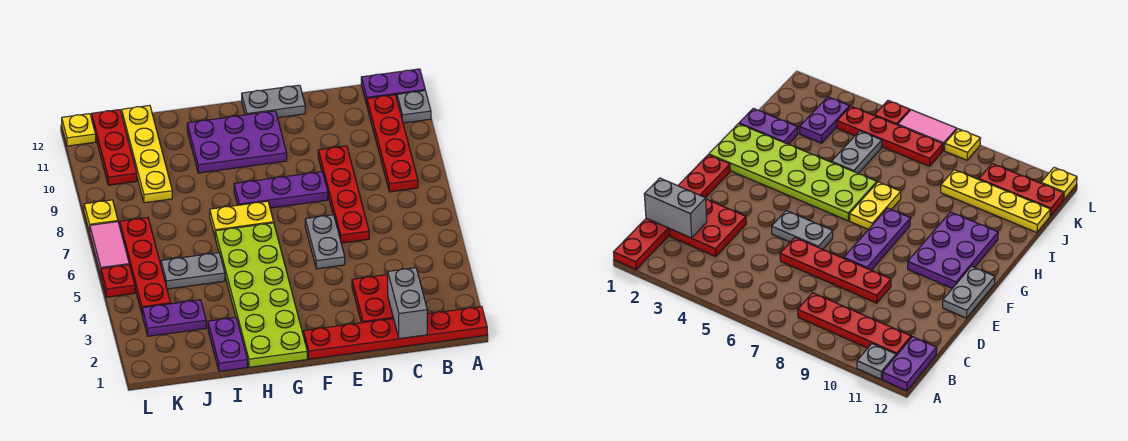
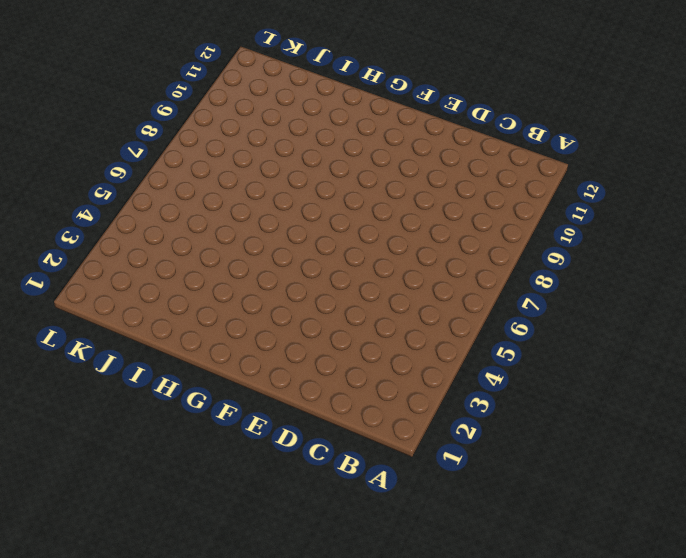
none -> red plate A1:F1 level 1
none -> grey plate A11 level 1
none -> purple plate A12:B12 level 1

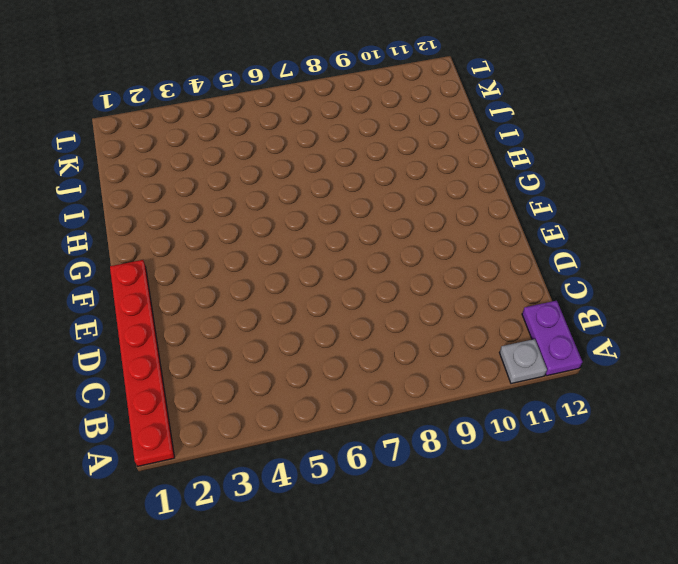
none -> red plate B8:B11 level 1
none -> red plate C2:D3 level 1
none -> red plate D6:D9 level 1

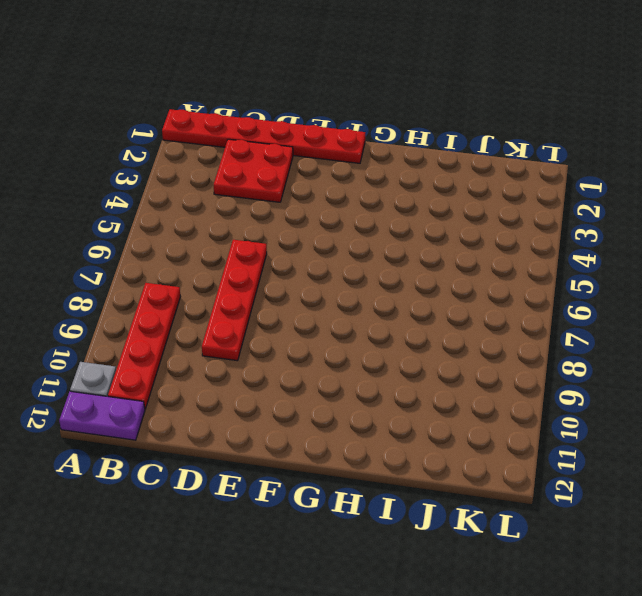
none -> grey plate E5:E6 level 1
none -> purple plate E8:G8 level 1
none -> grey plate E12:F12 level 1

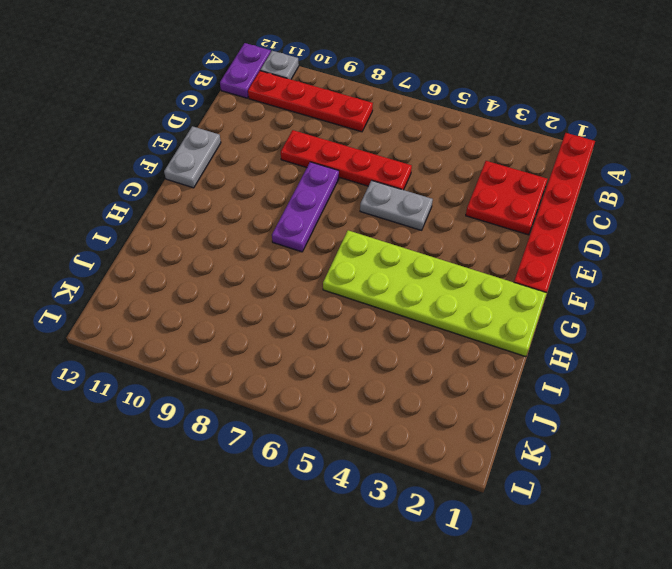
none -> purple plate F10:H11 level 1
none -> yellow plate G7:H7 level 1
none -> purple plate I1:I2 level 1

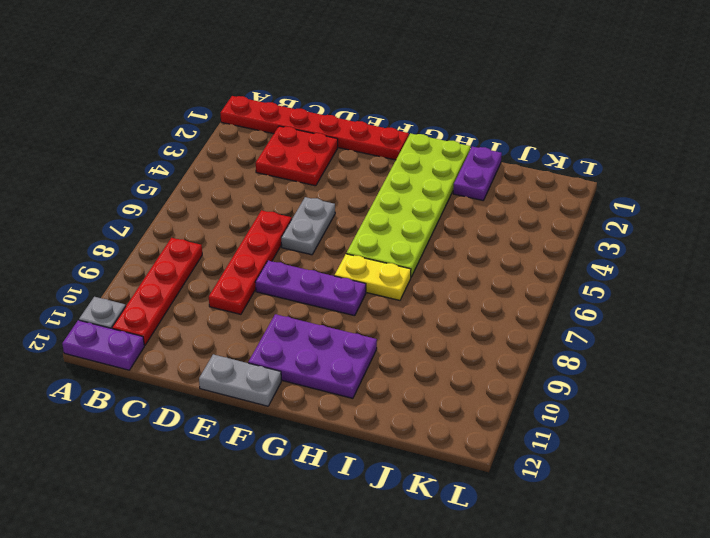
none -> grey plate I5:J5 level 1
none -> purple plate J3:K3 level 1
none -> yellow plate J9:J12 level 1

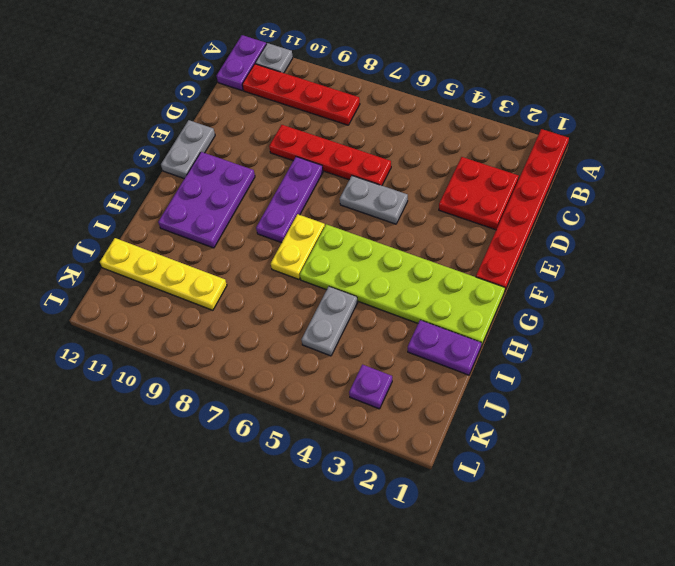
purple plate K3 level 1 -> purple plate J3:K3 level 1
none -> red plate K4:K7 level 1
none -> red plate K10:K12 level 1
none -> red plate L5 level 1

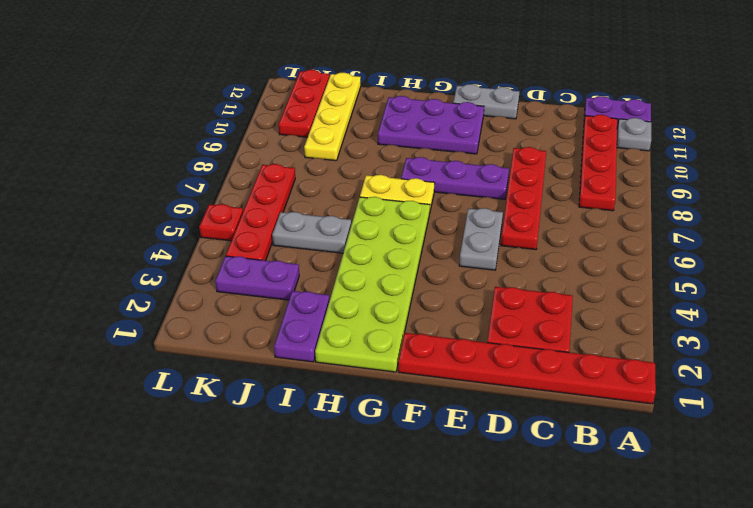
none -> pink tile L6:L7 level 1
none -> yellow plate L8 level 1
none -> yellow plate L12 level 1

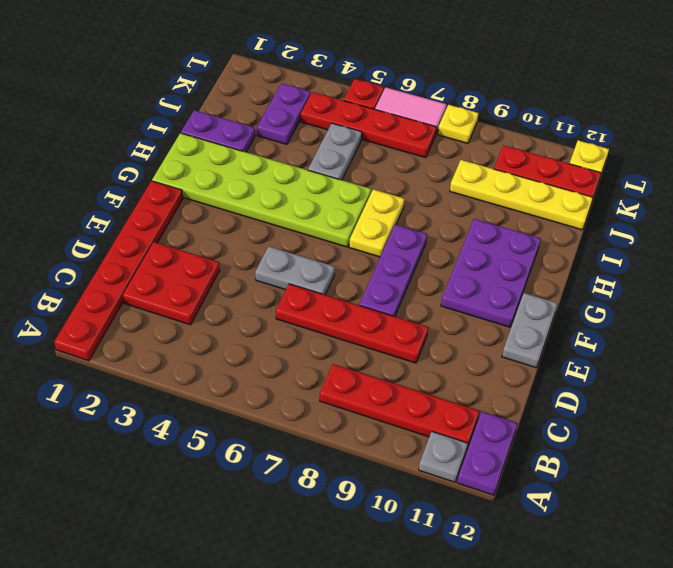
none -> grey brick C1:C2 level 2

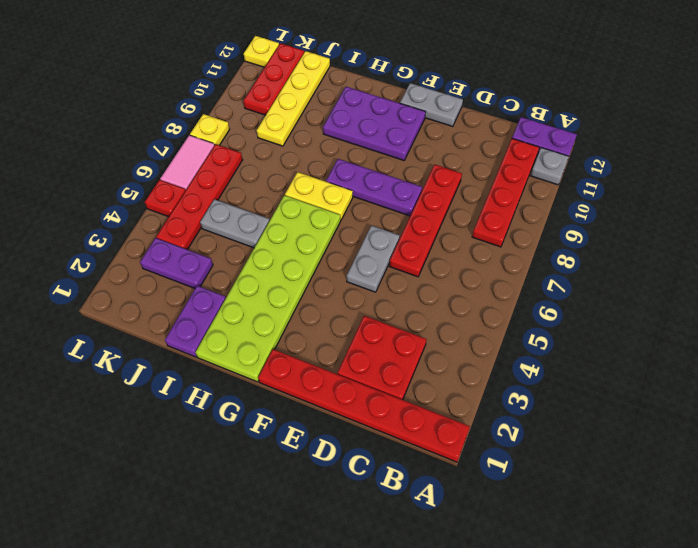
none -> grey brick C1:C2 level 2

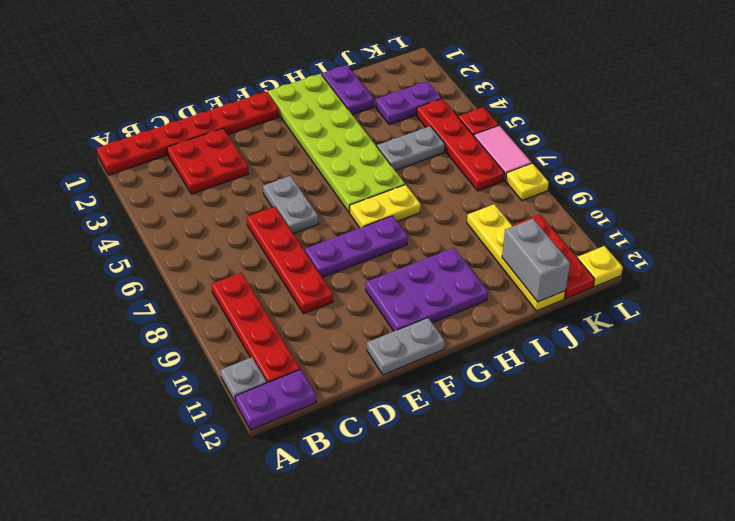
grey brick J11:J12 level 2 -> grey brick C1:C2 level 2

